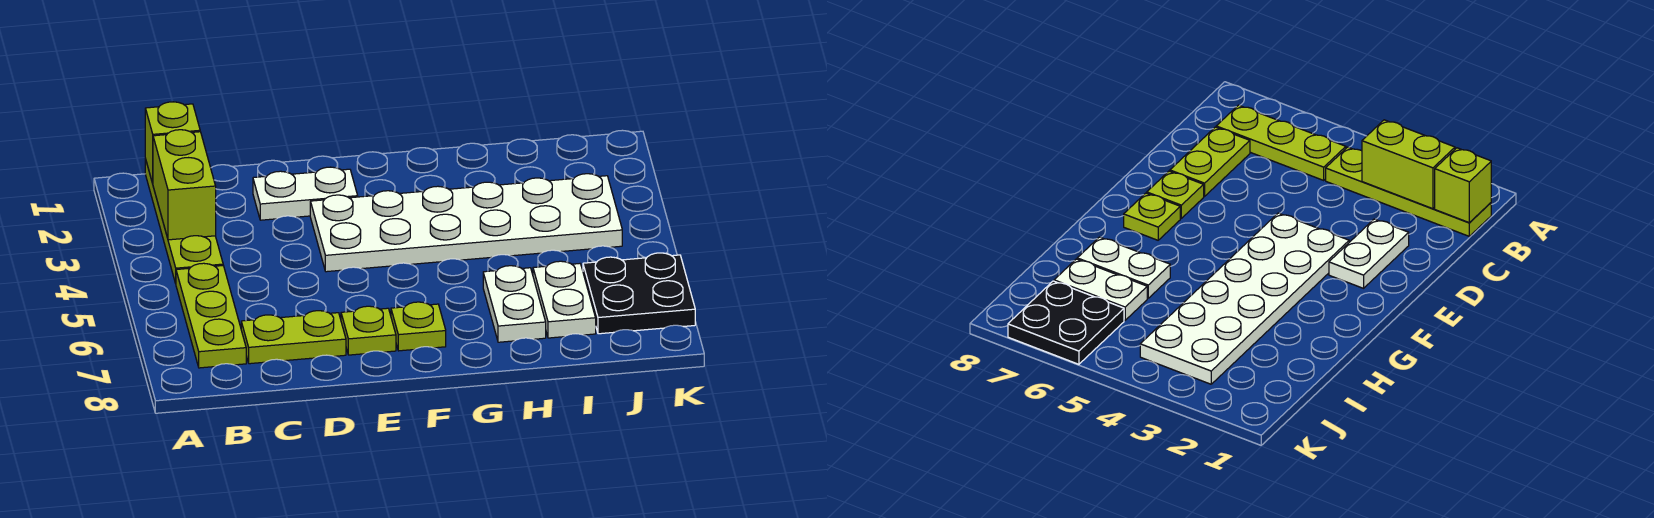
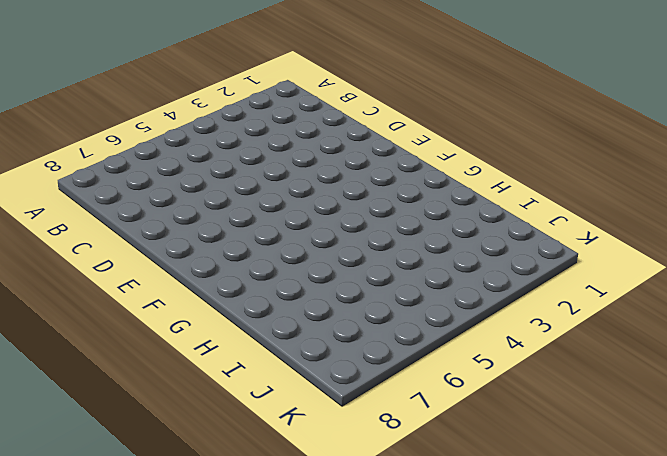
none -> lime plate B1:B4 level 1
none -> lime plate B5:B7 level 1
none -> lime plate C7:D7 level 1

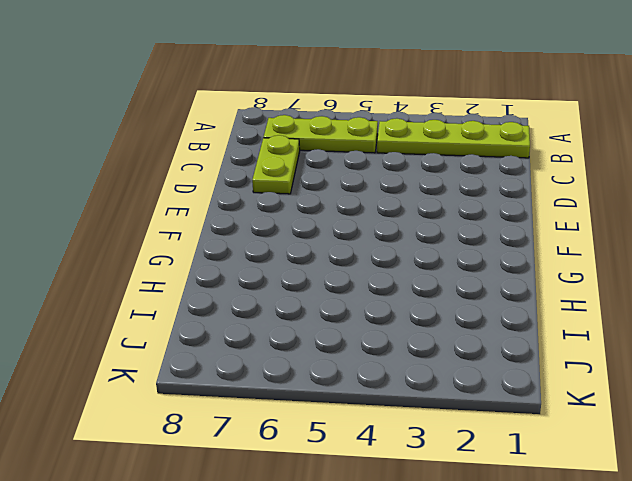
none -> white plate D2:E2 level 1
none -> white plate E3:J4 level 1
none -> lime plate E7 level 1

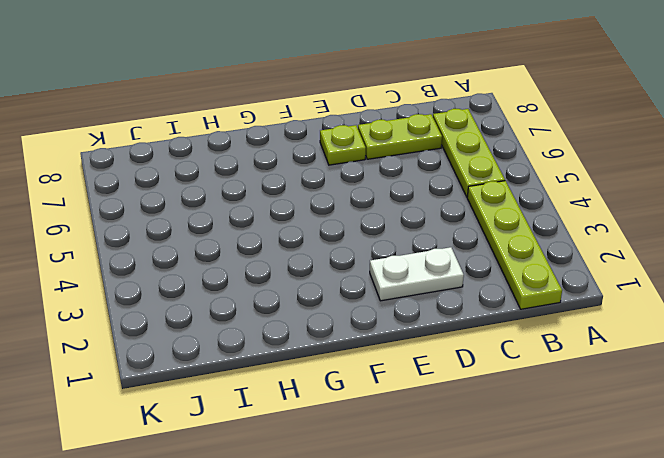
none -> white plate E3:J4 level 1
none -> lime plate F7 level 1
none -> white plate H6:H7 level 1

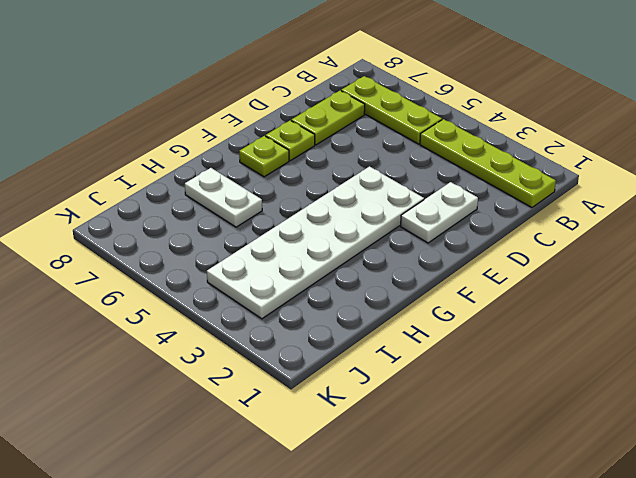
none -> white plate I6:I7 level 1
none -> black plate J6:K7 level 1
none -> lime brick B1 level 2

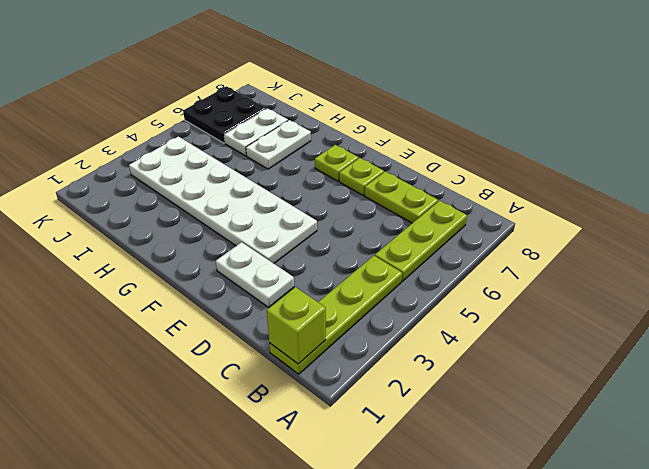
none -> lime brick B2:B3 level 2

